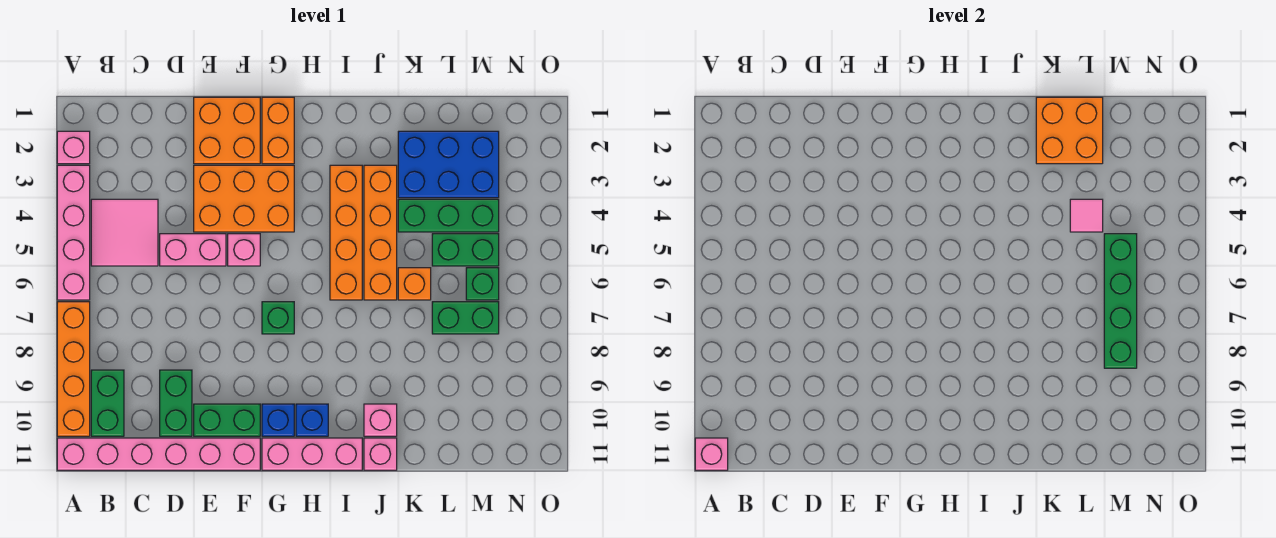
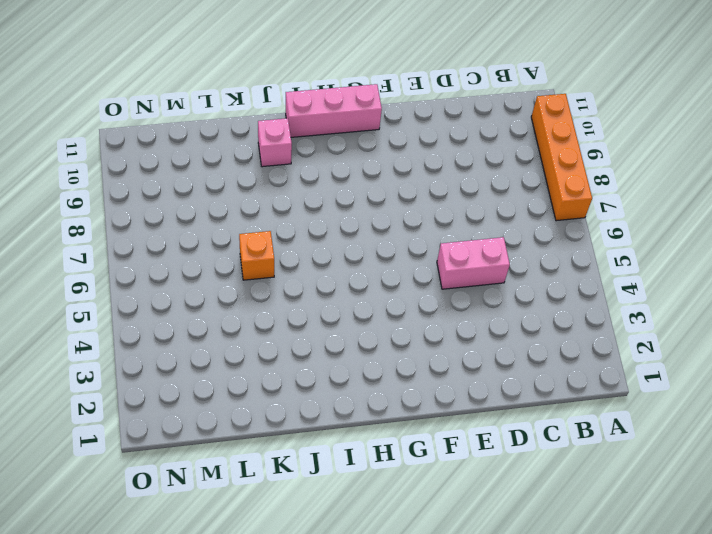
none -> pink brick A2 level 1
none -> pink brick A3:A6 level 1
none -> pink brick A11:F11 level 1
none -> pink tile B4:C5 level 1

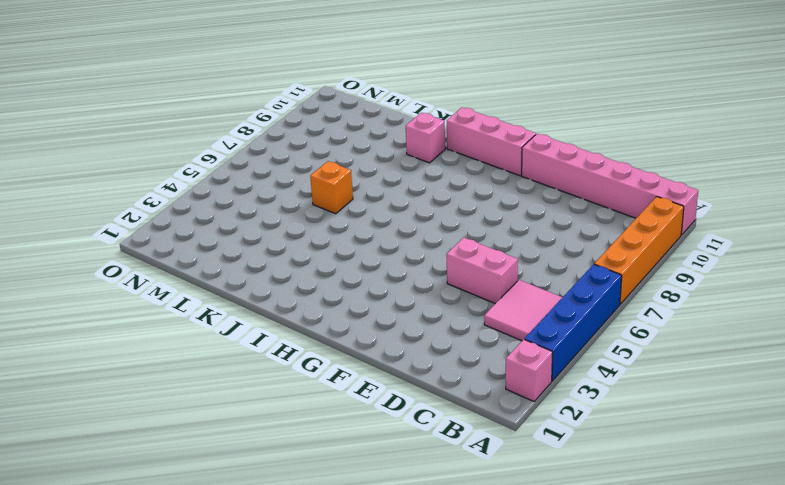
blue brick A3:A6 level 1 -> pink brick A3:A6 level 1
none -> green brick B9:B10 level 1
none -> green brick D9:D10 level 1
none -> orange brick E1:F2 level 1
none -> orange brick E3:G4 level 1

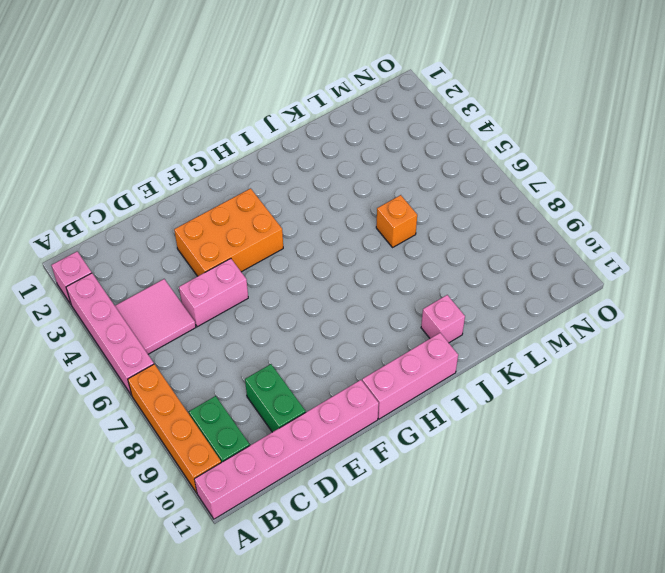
none -> orange brick E1:F2 level 1
none -> green brick E10:F10 level 1
none -> pink brick F5 level 1
none -> orange brick G1:G2 level 1

